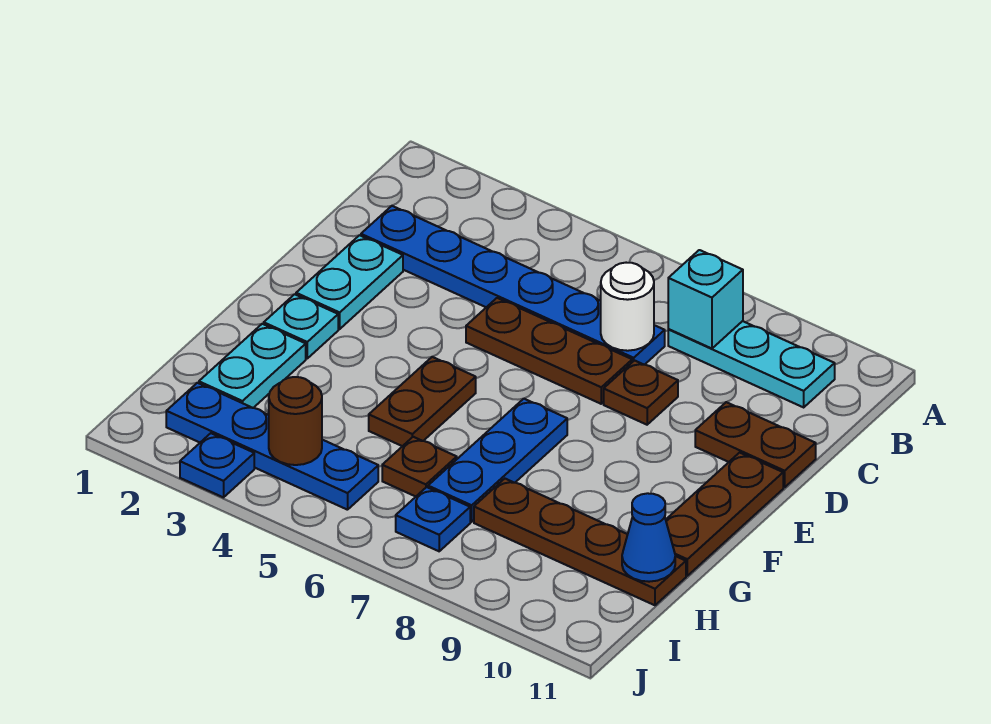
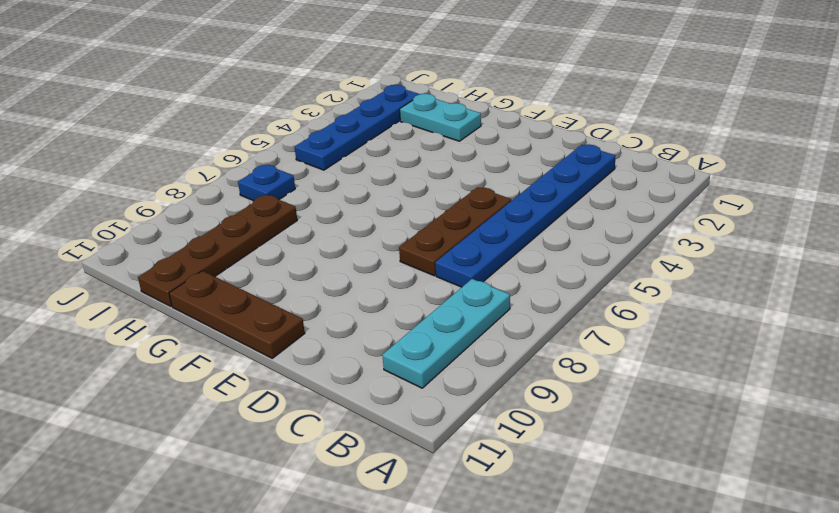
none -> cyan plate D2:E2 level 1
none -> brown plate D8 level 1
none -> brown plate D10:D11 level 1

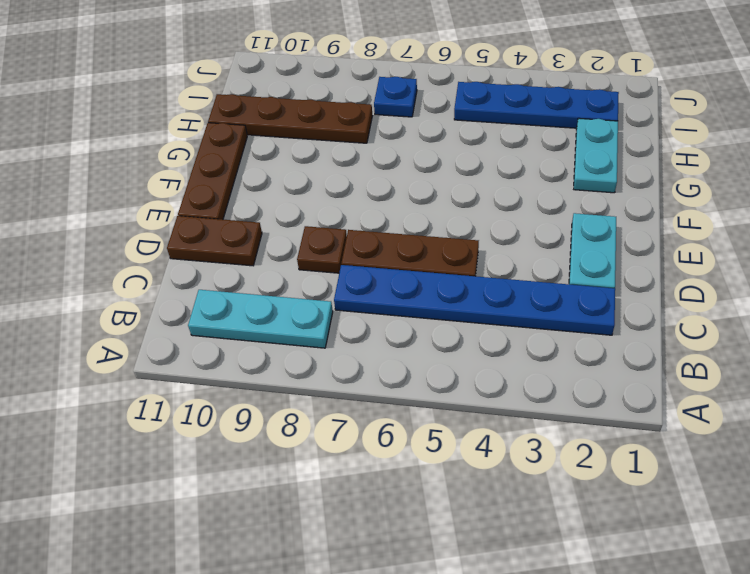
none -> cyan plate F2 level 1
none -> brown plate F5:G5 level 1
none -> blue plate F7:H7 level 1

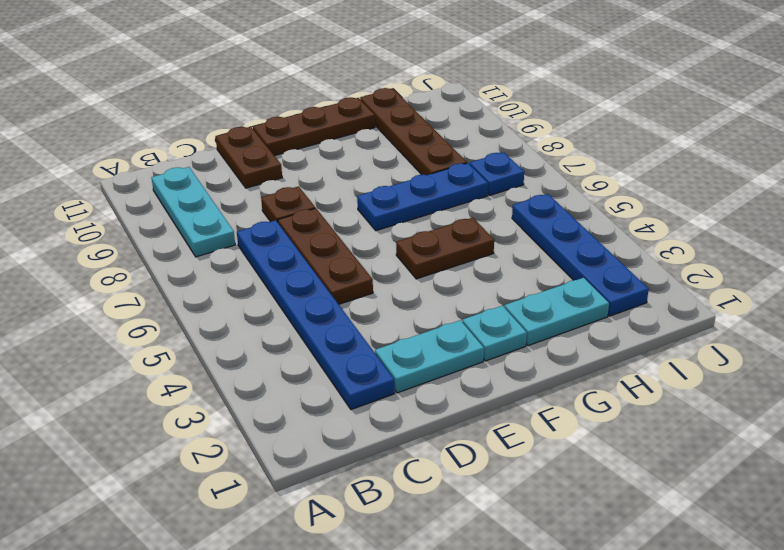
none -> brown plate H6 level 1
none -> blue plate J3 level 1
none -> cyan brick B8 level 2

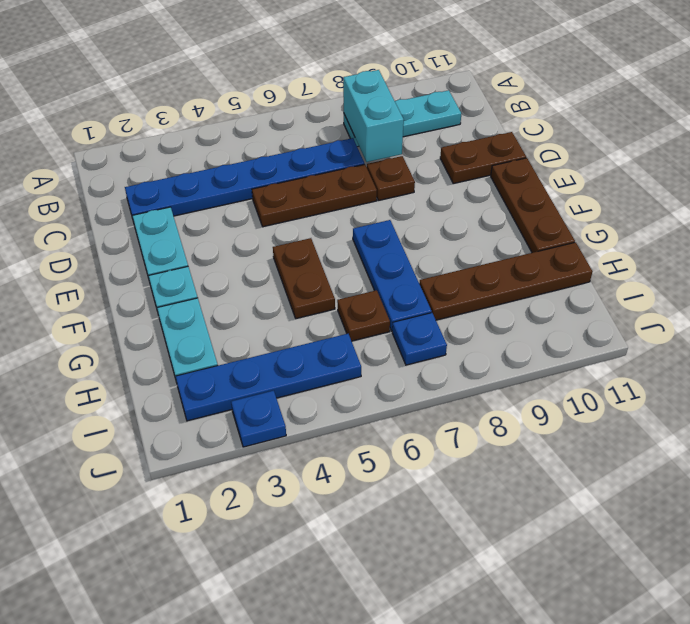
cyan brick B8:C8 level 2 -> cyan brick B8 level 2
none -> white round brick C7 level 2
none -> blue cone H11 level 2
none -> brown round brick I4 level 2

